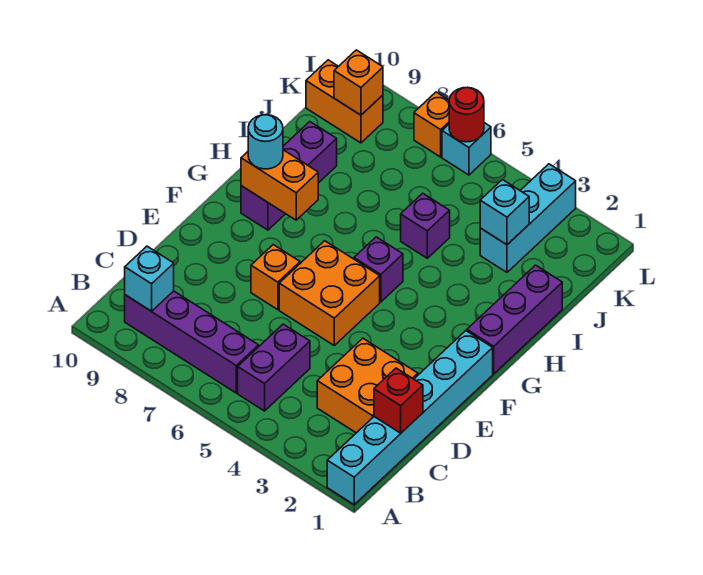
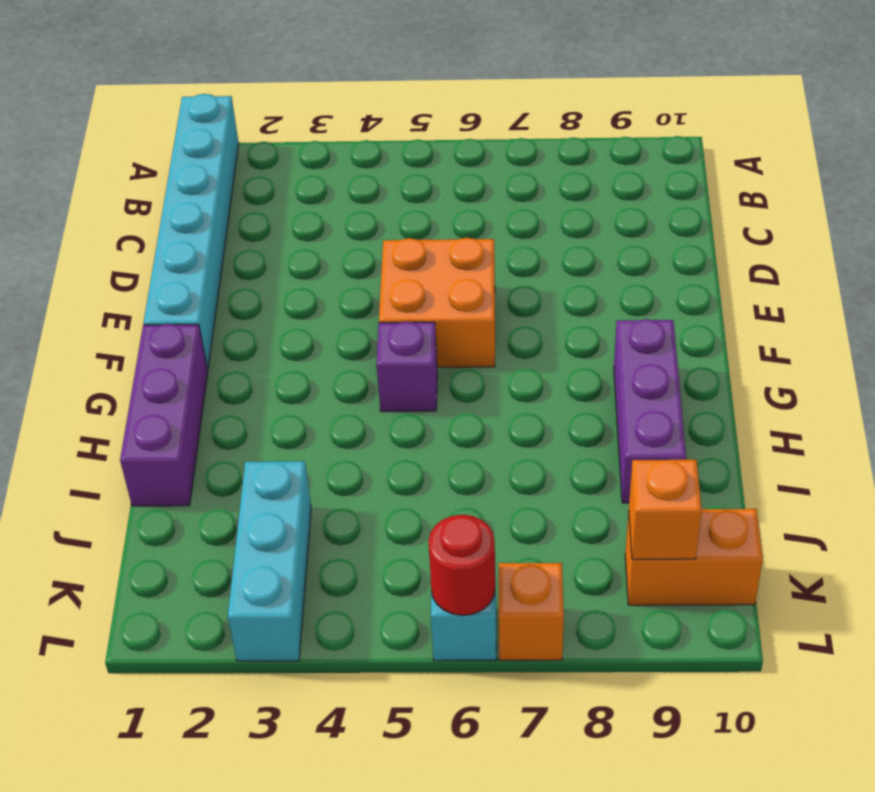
none -> purple brick B5:C5 level 1
none -> purple brick B6:B9 level 1
none -> orange brick C2:D3 level 1

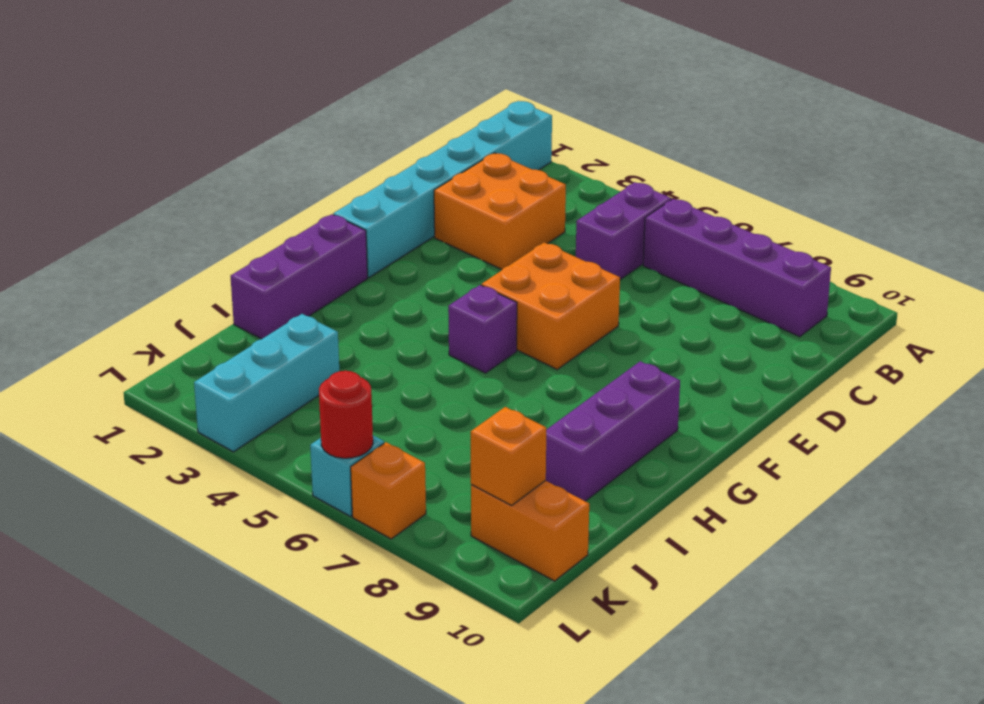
none -> orange brick E7 level 1
none -> purple brick I5 level 1
none -> cyan brick B9 level 2

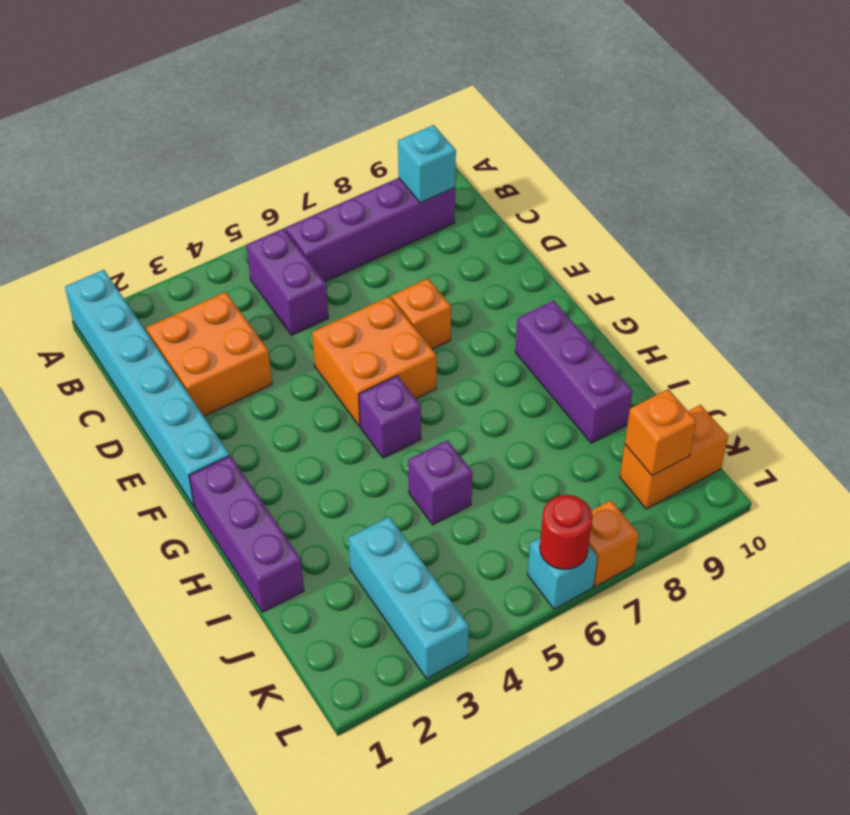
none -> red brick C1 level 2
none -> orange brick G8:G9 level 2
none -> cyan brick J3 level 2

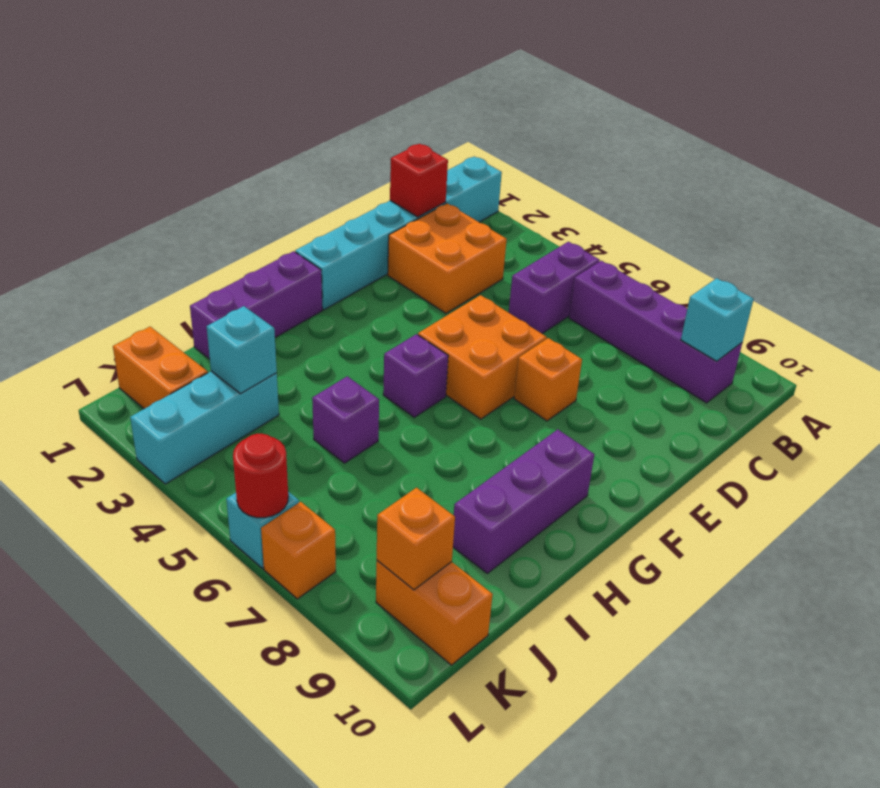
orange brick K1:K2 level 1 -> orange brick G8:G9 level 2
none -> cyan round brick G9 level 3

